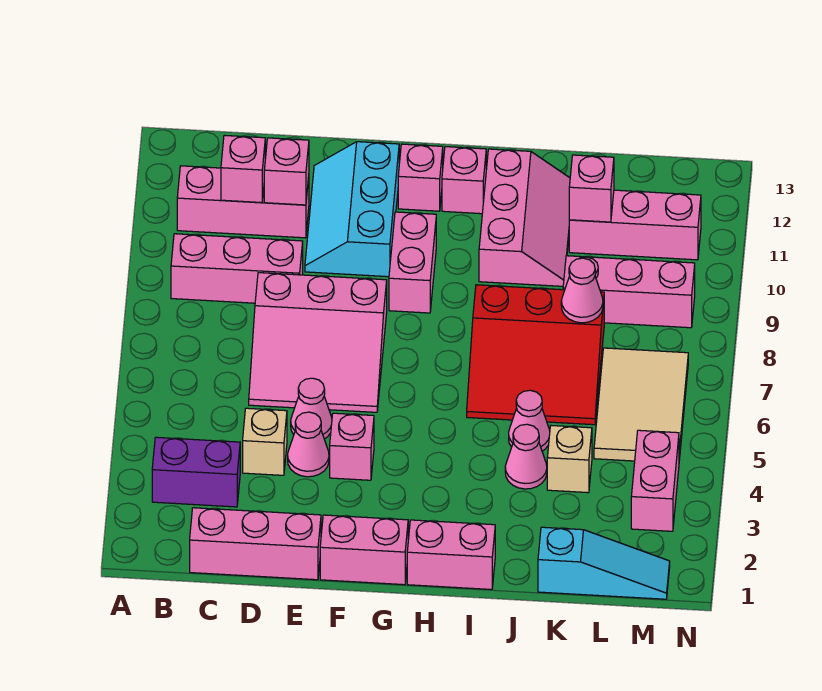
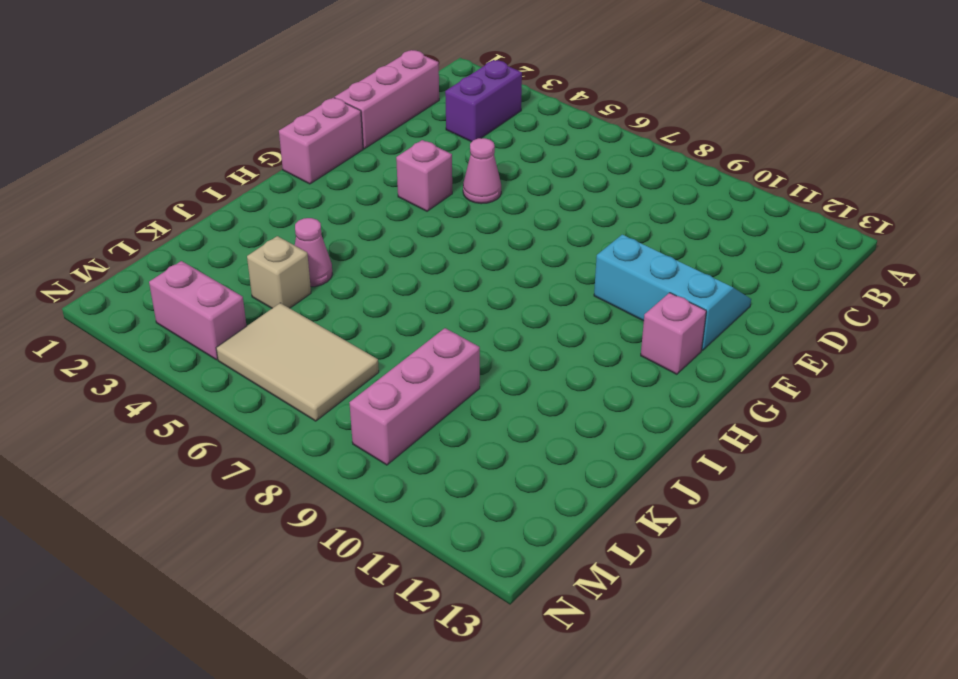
none -> pink brick B9:D9 level 1
none -> pink brick B11:D11 level 1
none -> tan brick D4 level 1

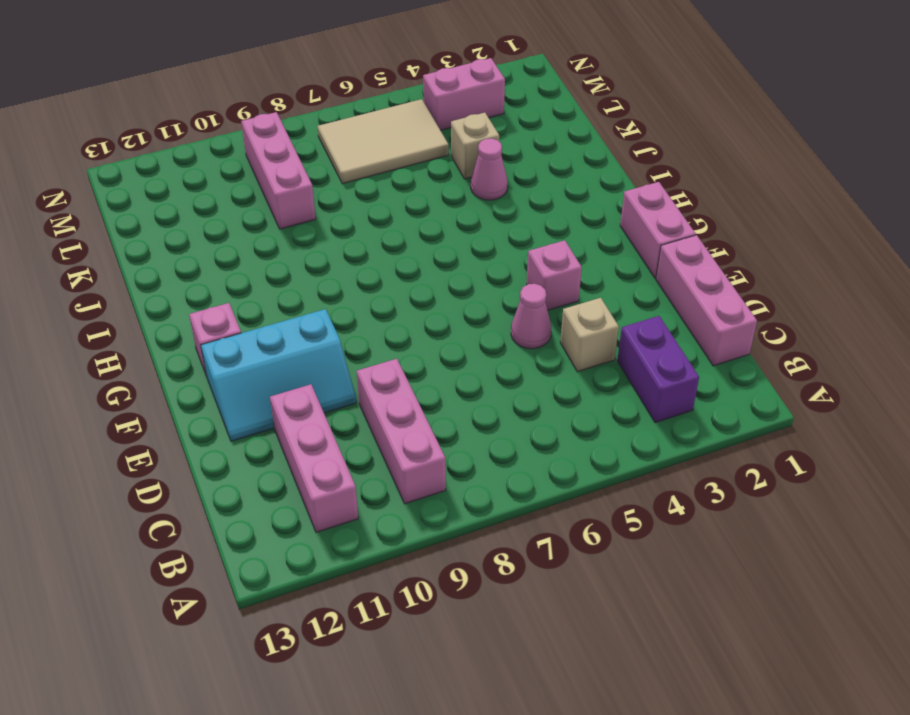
none -> pink slope D6:F8 level 1 top 8
none -> pink cone E4 level 1
none -> pink brick G9:G10 level 1

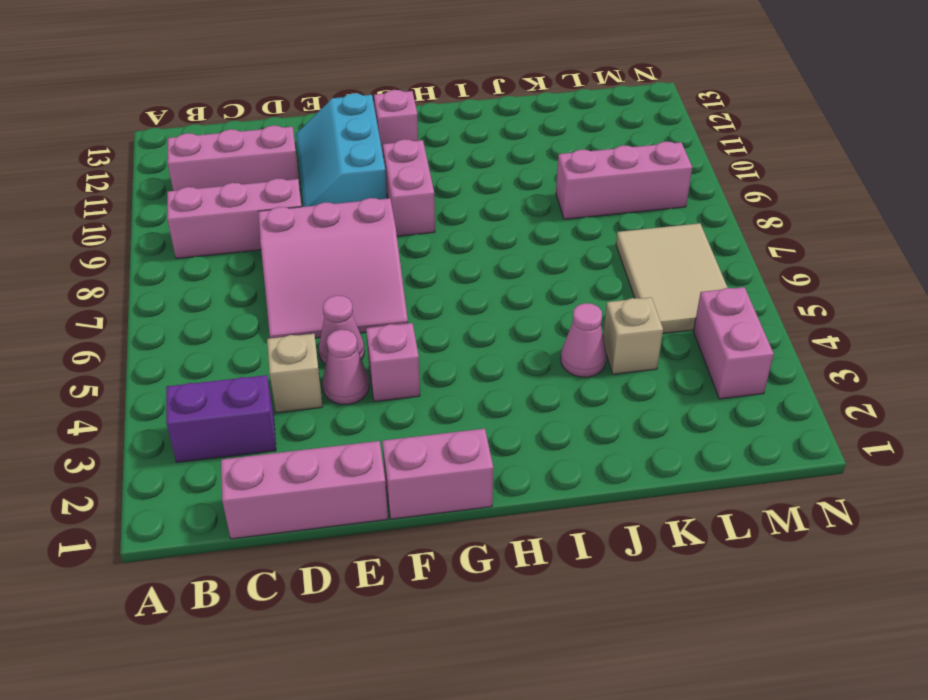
none -> pink brick H1:I1 level 1
none -> pink brick H12 level 1
none -> red slope I6:K8 level 1 top 8

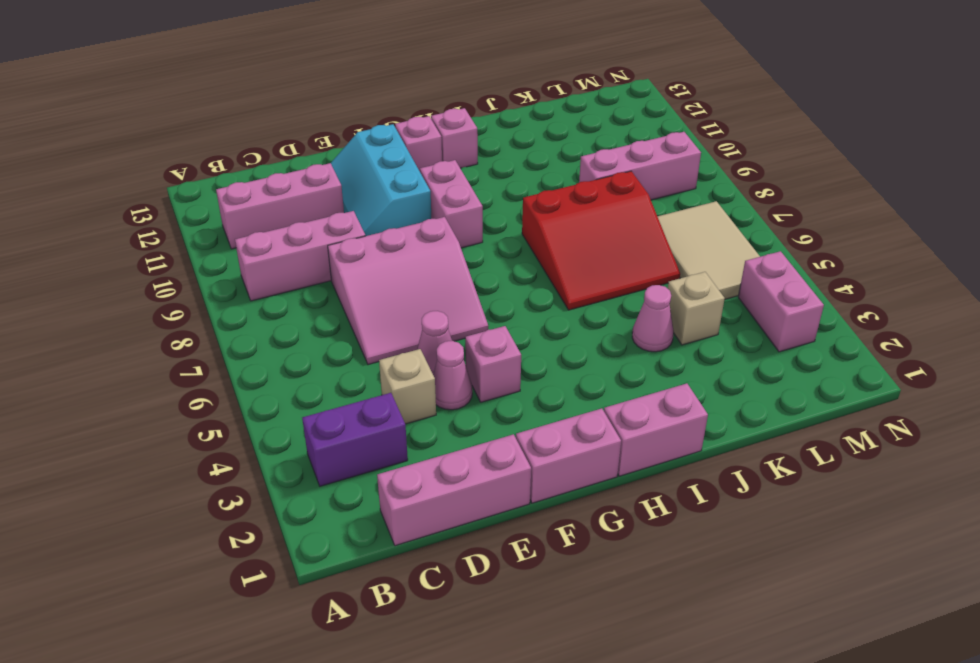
none -> pink slope I10:J12 level 1 top I
none -> pink cone J5 level 1
none -> cyan slope K1:M1 level 1 top K

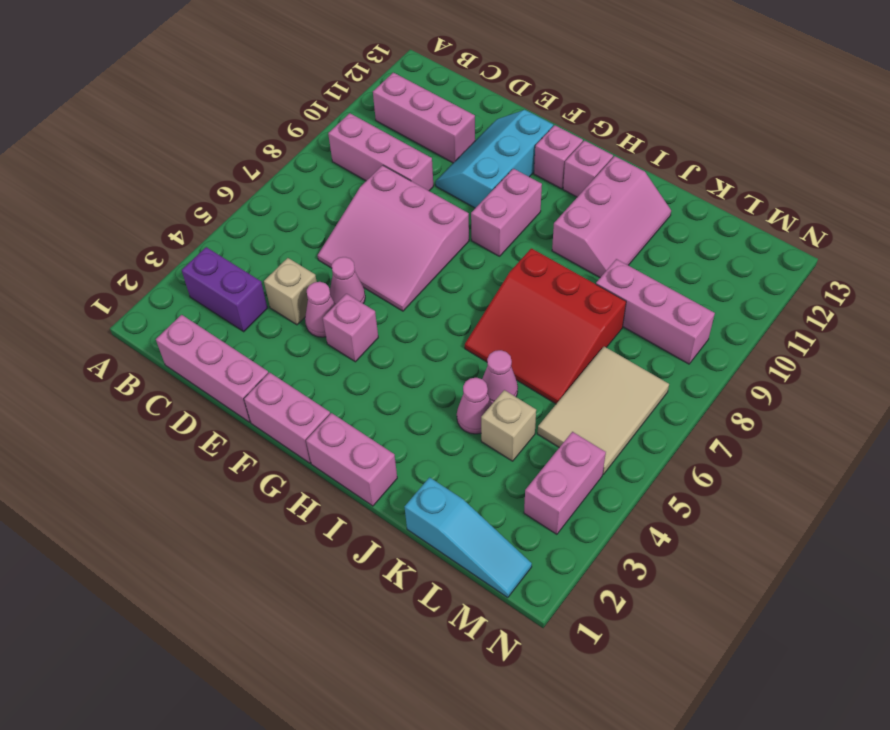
none -> pink brick K11:M11 level 1
none -> pink brick C11 level 2
none -> pink brick D11 level 2

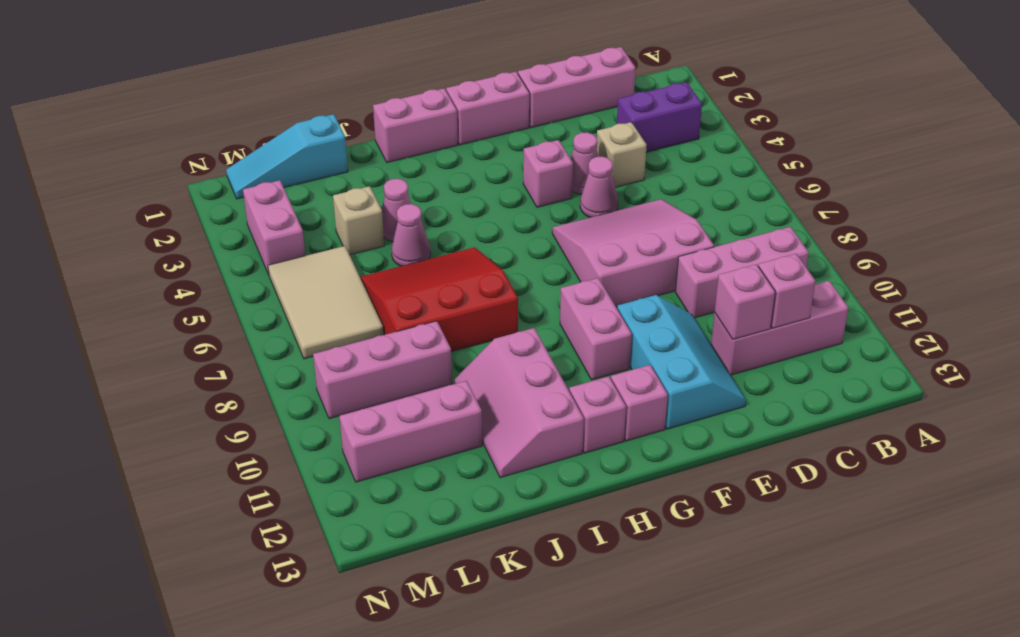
none -> pink cone K8 level 2
none -> pink brick K11 level 2

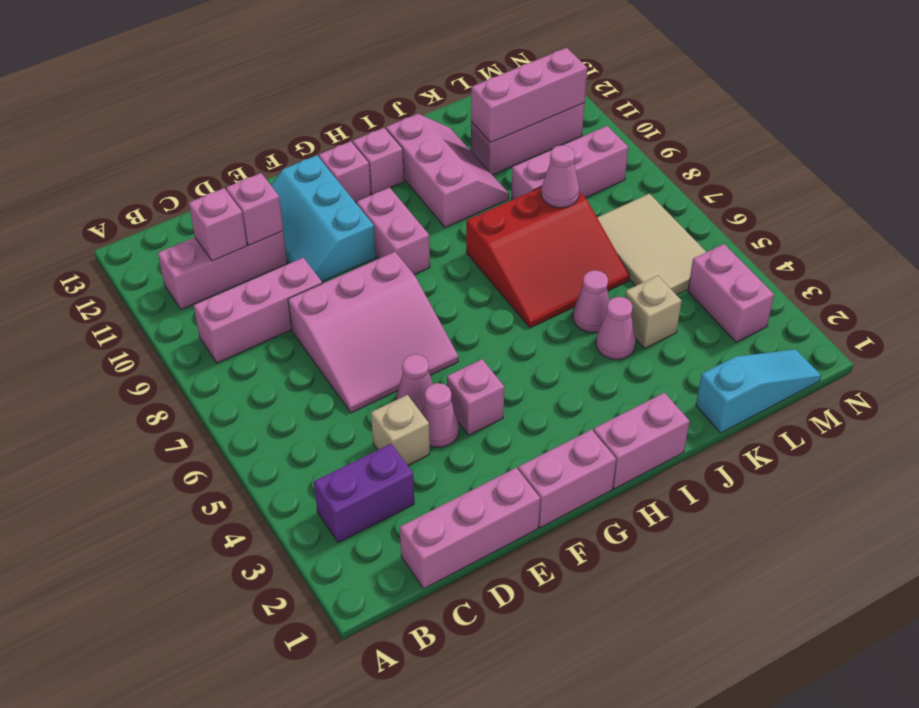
pink brick K11:M11 level 2 -> pink brick K11 level 2

